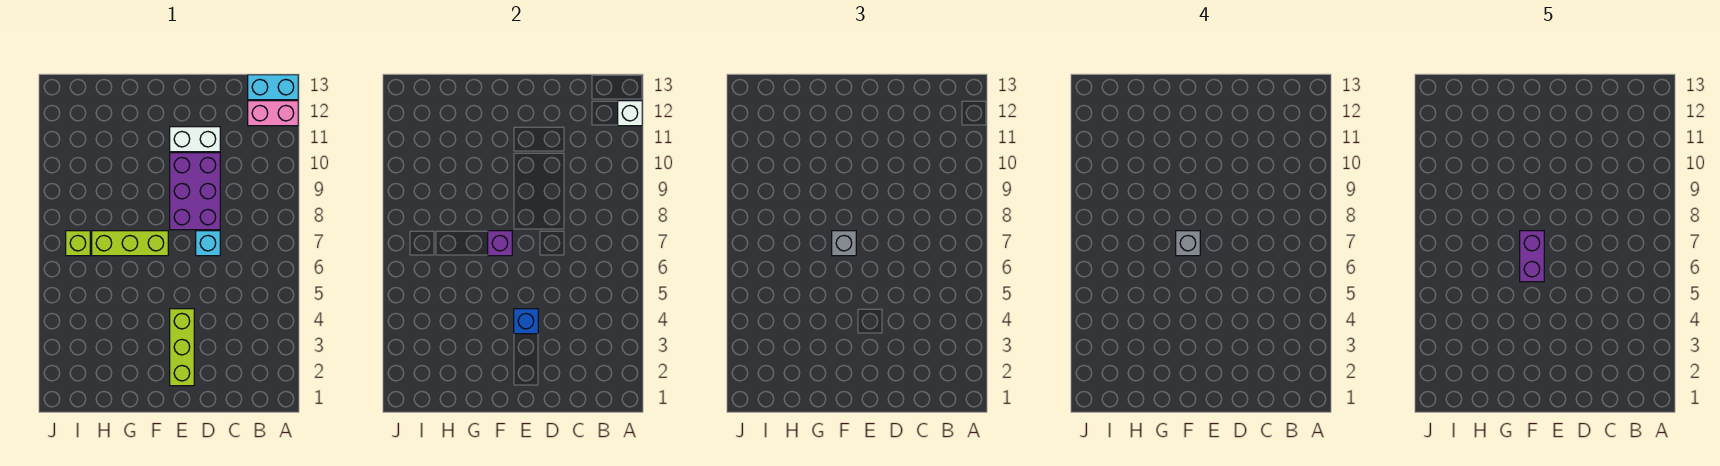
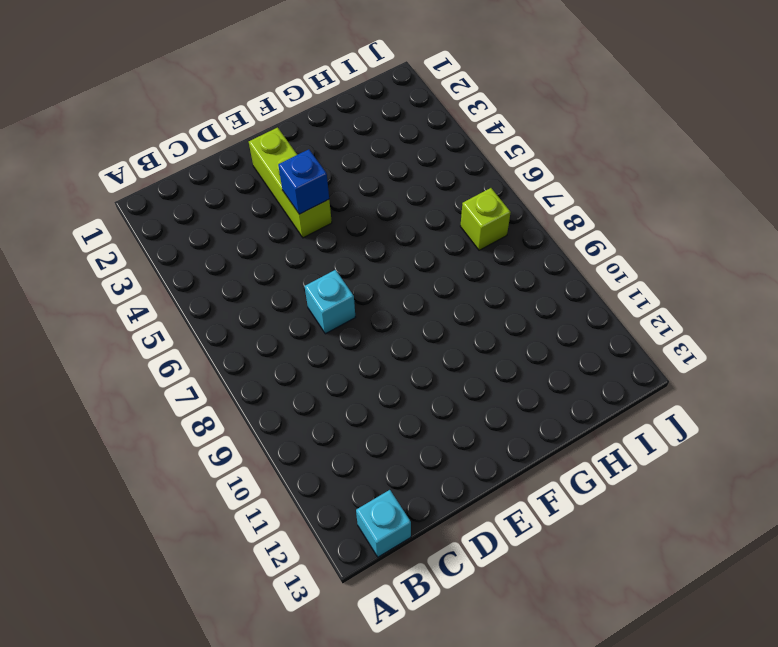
cyan brick B13 level 1 -> cyan brick A13:B13 level 1
none -> pink brick A12:B12 level 1
none -> purple brick D8:E10 level 1
none -> white brick D11:E11 level 1

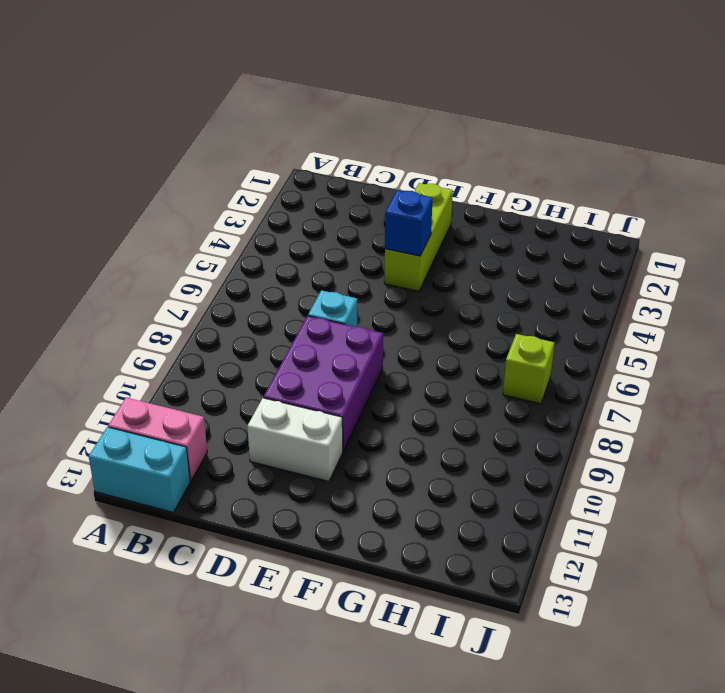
none -> lime brick F7:H7 level 1
none -> white brick A12 level 2
none -> purple brick F7 level 2

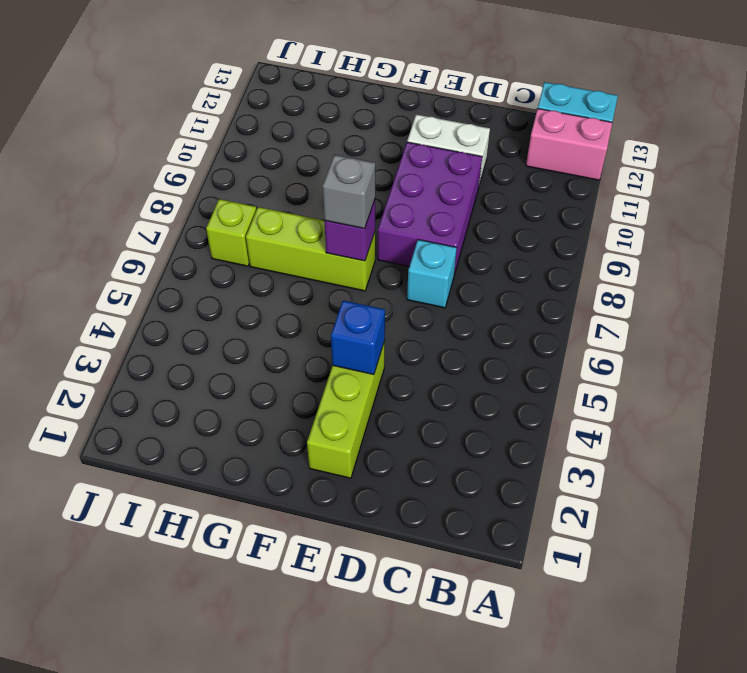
none -> white brick A12 level 2
none -> grey brick F7 level 4
none -> purple brick F6:F7 level 5

